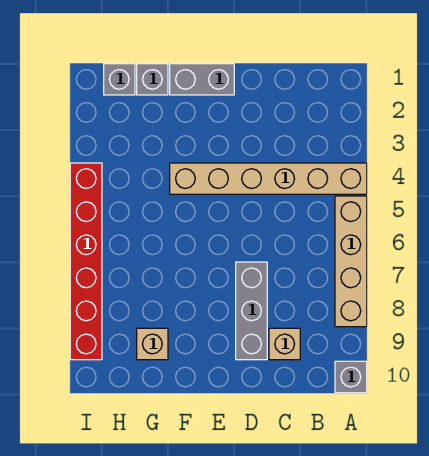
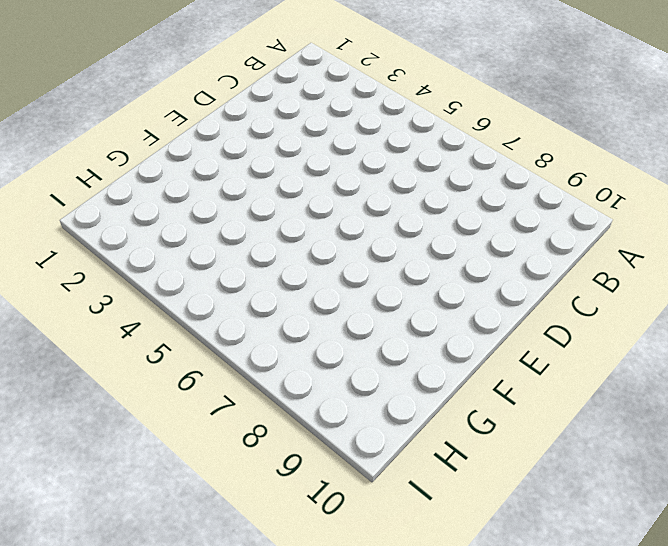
none -> tan brick A4:F4 level 1
none -> tan brick A5:A8 level 1

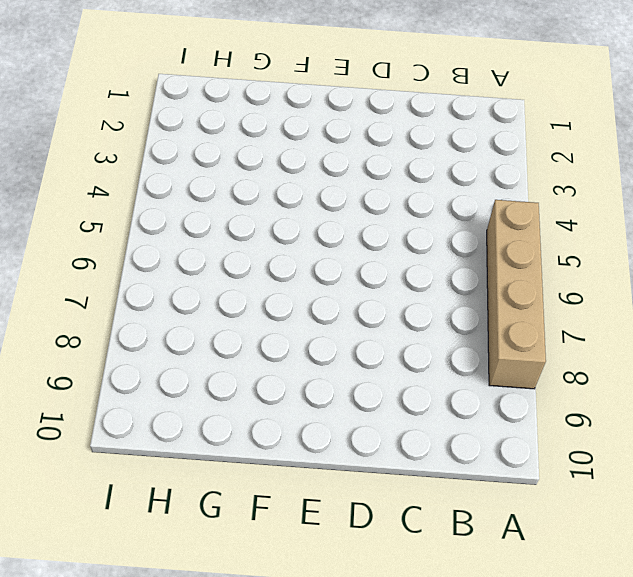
none -> tan brick A4:F4 level 1
none -> grey brick A10 level 1

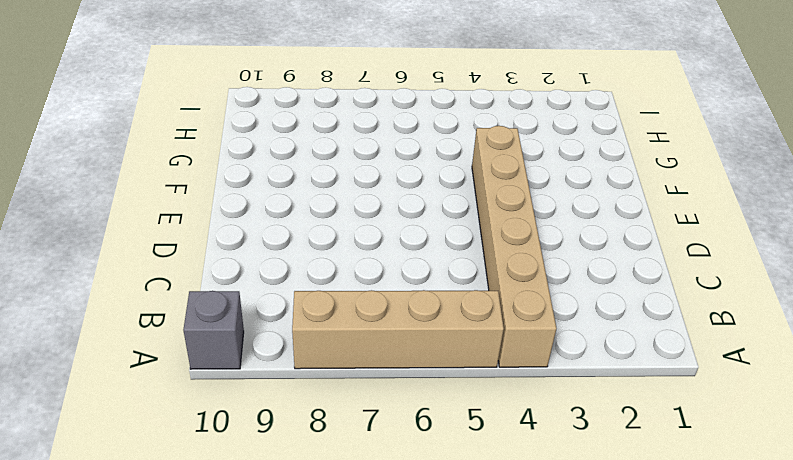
none -> tan brick C9 level 1
none -> grey brick D7:D9 level 1

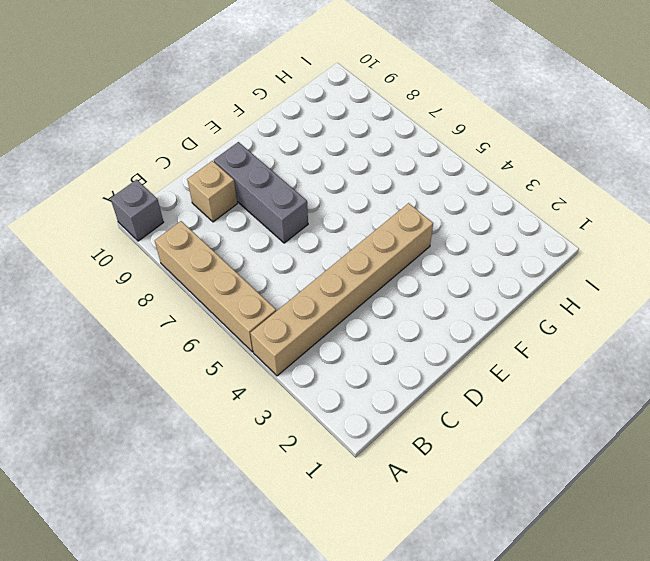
none -> grey brick E1:F1 level 1
none -> grey brick G1 level 1

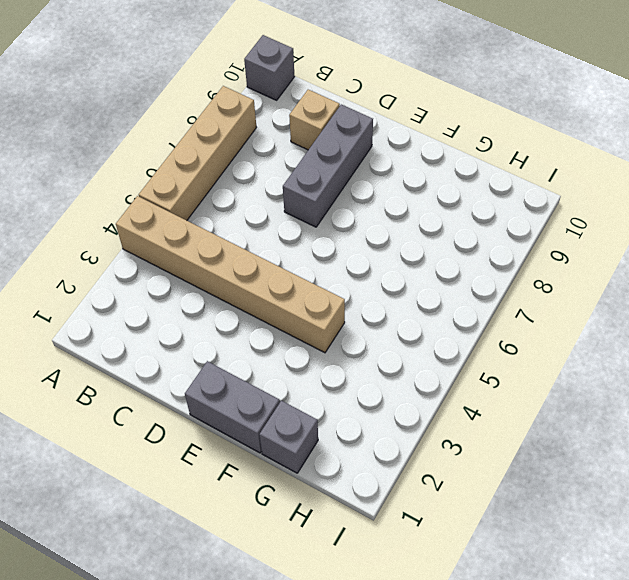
none -> tan brick G9 level 1
none -> grey brick H1 level 1

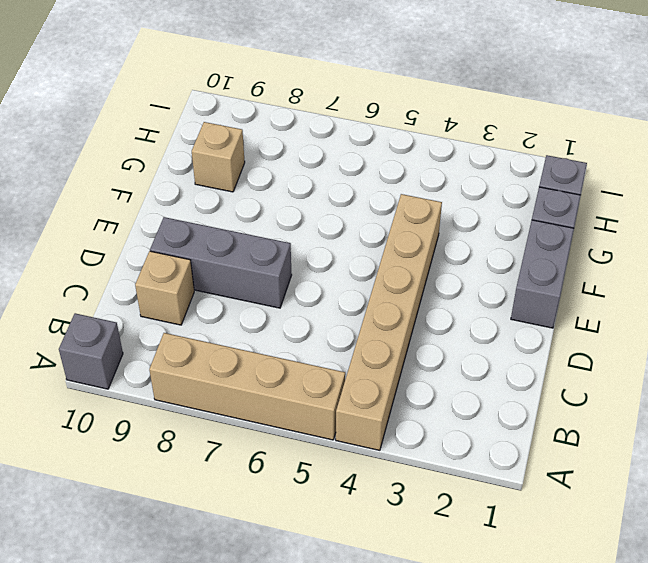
none -> red brick I4:I9 level 1

